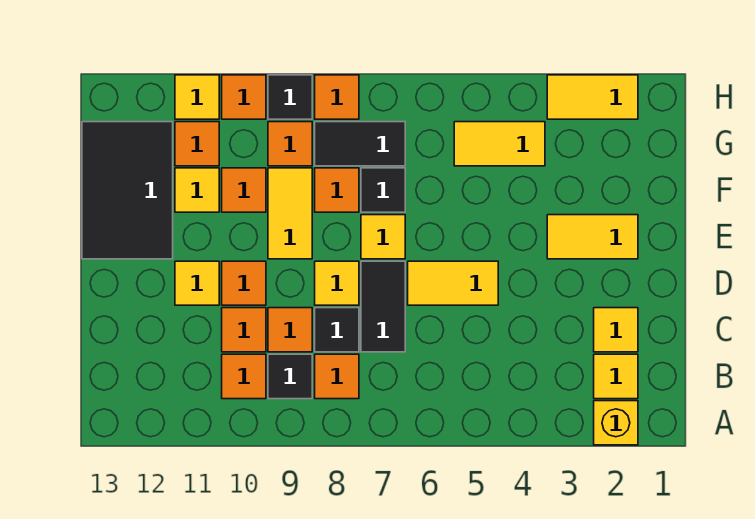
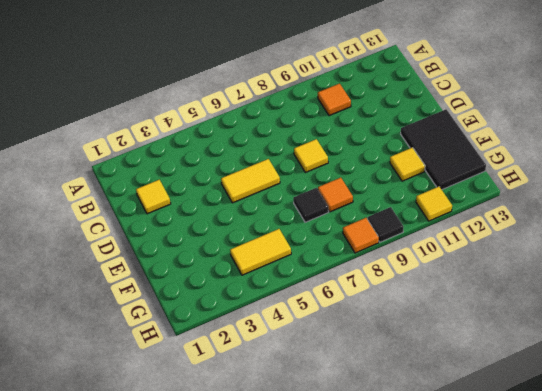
none -> yellow brick A2 level 1
none -> yellow tile B2 level 1
none -> orange tile B8 level 1
none -> black tile B9 level 1

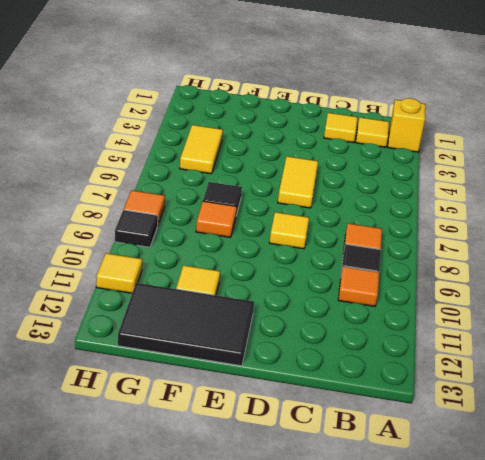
none -> black tile C7:D7 level 1
none -> black tile C8 level 1
none -> orange tile C9 level 1
none -> orange tile C10 level 1

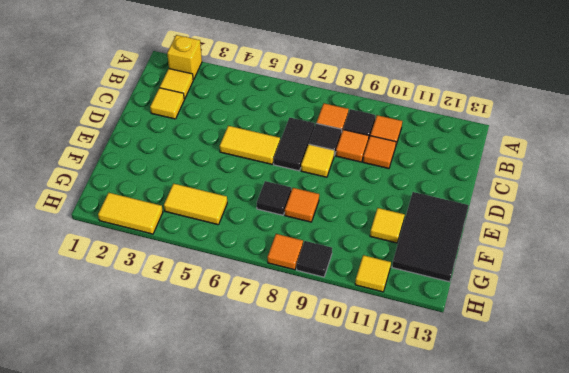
none -> orange tile D10 level 1
none -> yellow tile D11 level 1
none -> yellow tile E2:E3 level 1
none -> yellow tile E7 level 1

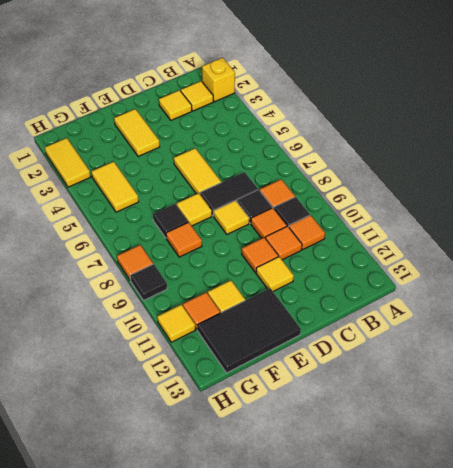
none -> yellow tile E9:F9 level 1
none -> orange tile F10 level 1
none -> black tile G7:G8 level 1
none -> orange tile G9 level 1

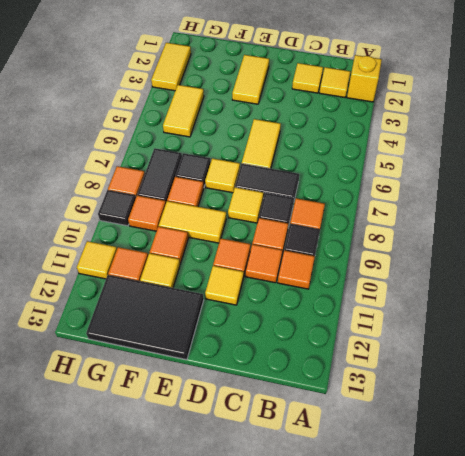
none -> orange tile H10 level 1

